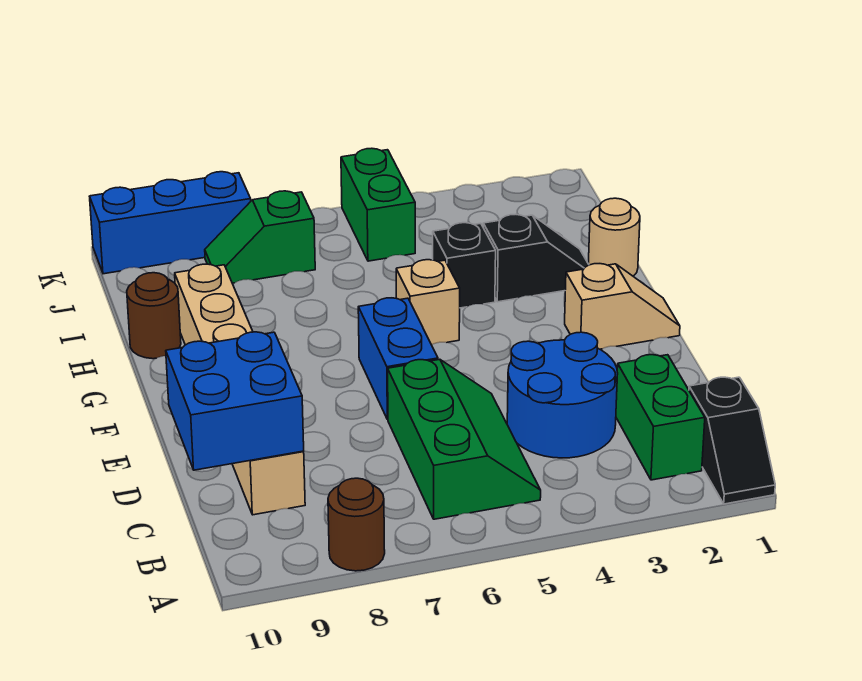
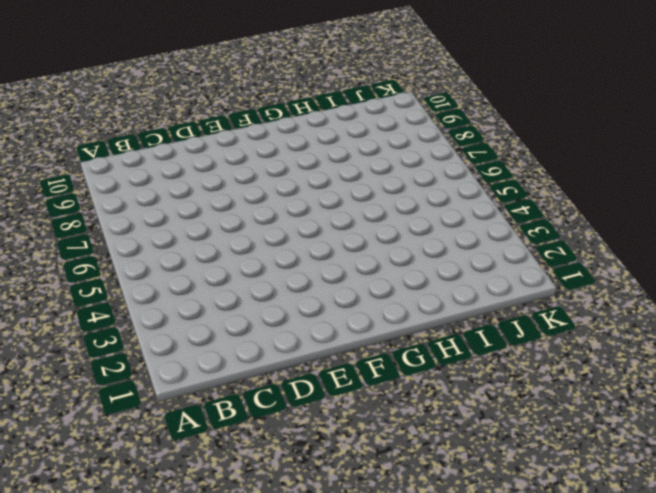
none -> black slope A1:B1 level 1 top B
none -> brown round brick A8 level 1
none -> green brick B2:C2 level 1

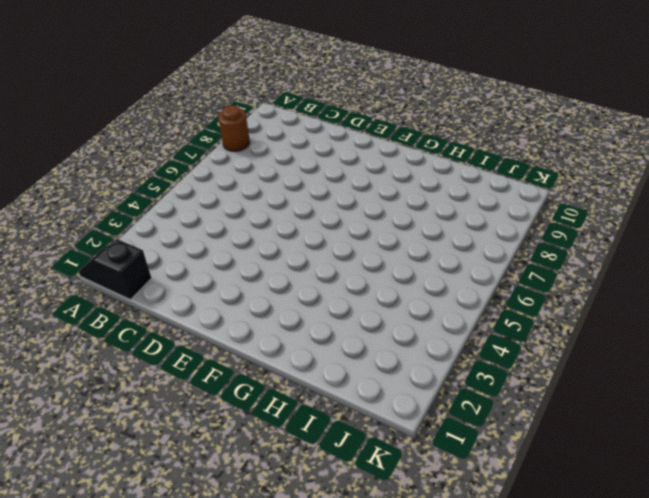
none -> green brick B2:C2 level 1
none -> green slope B5:D6 level 1 top 6
none -> blue round brick C3:D4 level 1

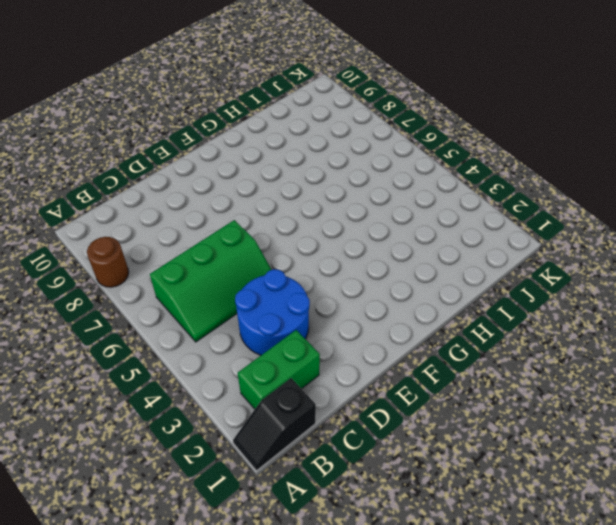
none -> tan brick C9:H9 level 1
none -> blue brick E6:F6 level 1
none -> tan slope F1:F2 level 1 top 2

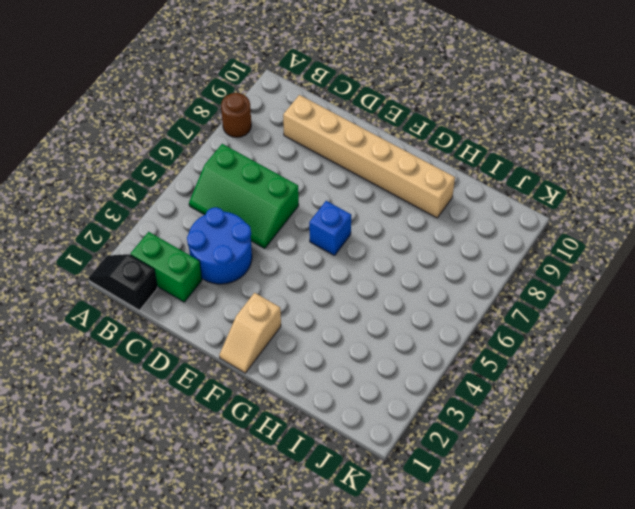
blue brick F6 level 1 -> blue brick E6:F6 level 1
none -> tan brick G5 level 1
none -> tan round brick H1 level 1
none -> black slope H2:H3 level 1 top 3

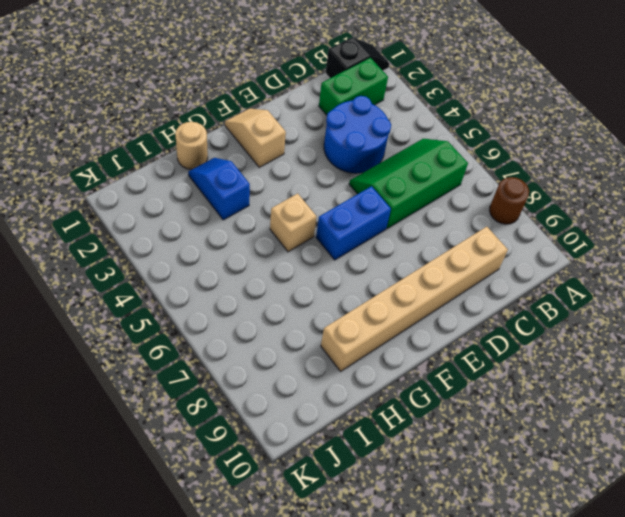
blue slope H2:H3 level 1 top 3 -> black slope H2:H3 level 1 top 3
none -> black brick H4 level 1
none -> brown round brick H10 level 1
none -> green brick J5:K5 level 1

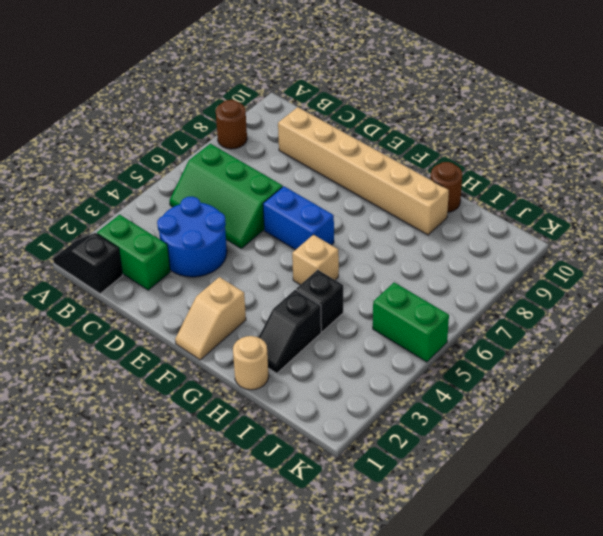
none -> green slope J7:J8 level 1 top 7
none -> blue brick K8:K10 level 1
none -> blue brick C9:D10 level 2

